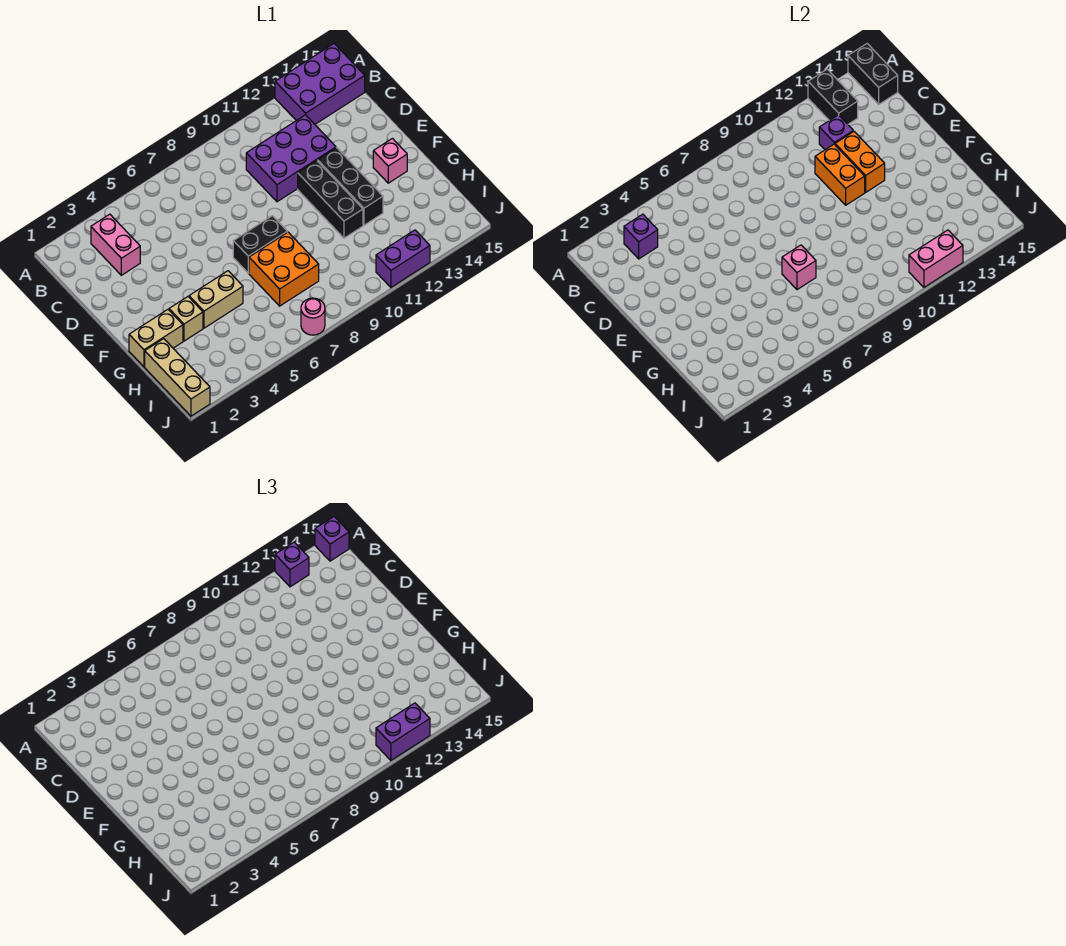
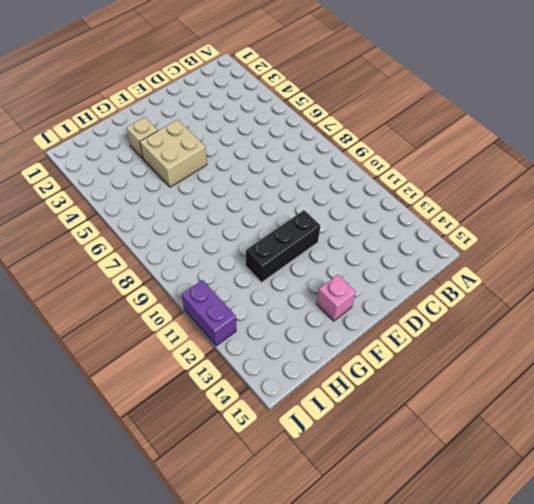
tan brick F4:G5 level 1 -> tan brick G4:G5 level 1
none -> purple brick A13:B15 level 1
none -> pink brick B3:C3 level 1
none -> purple brick C10:D12 level 1

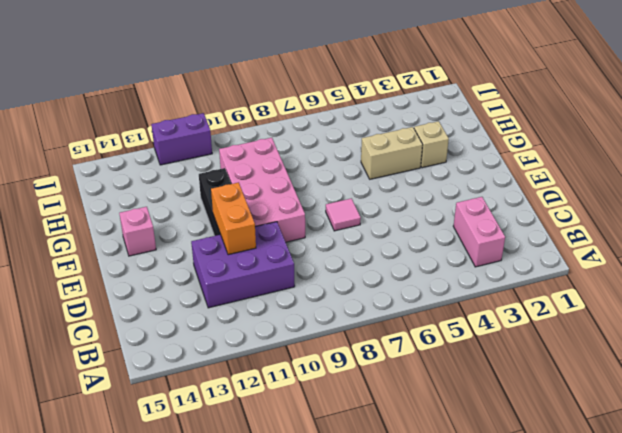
pink tile E7 level 1 -> none
pink brick E9:H10 level 1 -> none
none -> purple brick A13:B15 level 1
none -> black brick E12:G12 level 1
none -> black brick F7:F8 level 1

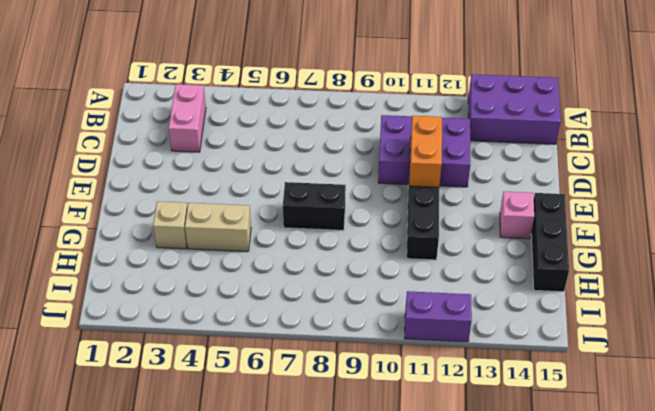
black brick F15:H15 level 1 -> black brick E12:G12 level 1
none -> tan brick G1:G2 level 1
none -> orange brick G7:H8 level 1
none -> tan brick H1:J1 level 1

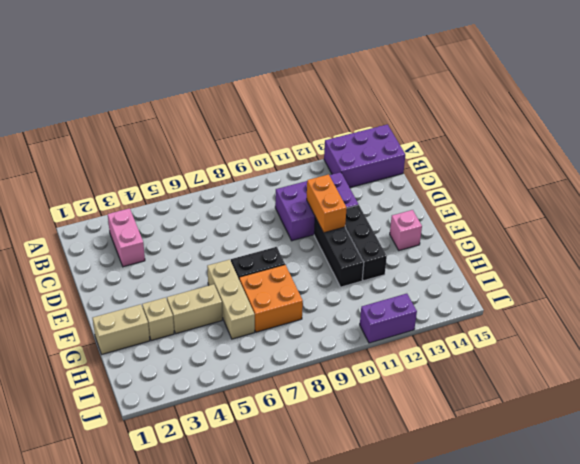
tan brick F6:H6 level 1 -> tan brick H1:J1 level 1
none -> pink round brick J7 level 1
none -> black brick A13:B13 level 2
none -> black brick A15:B15 level 2

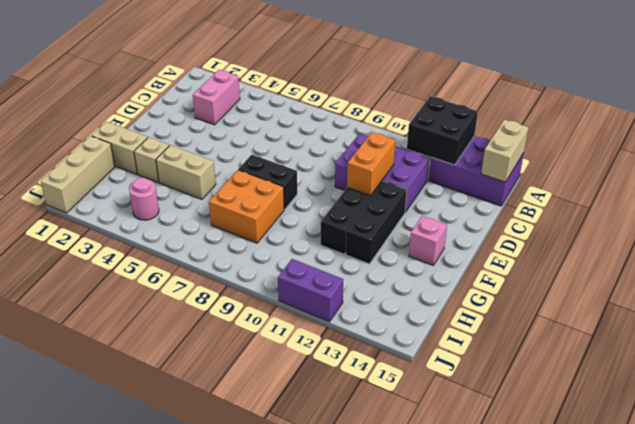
black brick A12:B13 level 2 -> black brick A13:B13 level 2
tan brick A15:B15 level 2 -> black brick A15:B15 level 2
pink round brick I4 level 1 -> pink round brick J7 level 1
none -> purple brick B3 level 2
none -> purple brick C12 level 2
none -> orange brick D12:E12 level 2

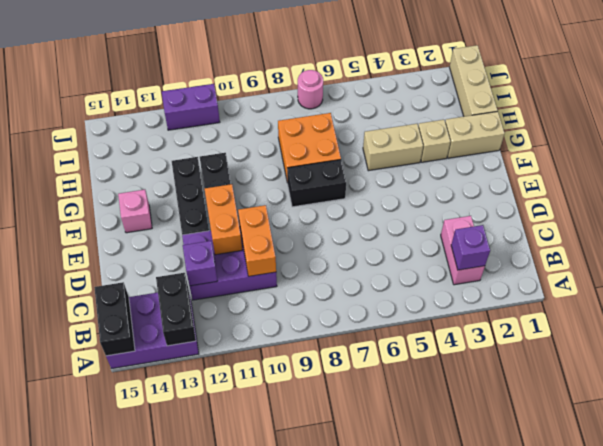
orange brick C10:D10 level 2 -> orange brick D12:E12 level 2
none -> pink brick G7 level 2
none -> pink brick J11:J12 level 2
none -> purple brick A13 level 3

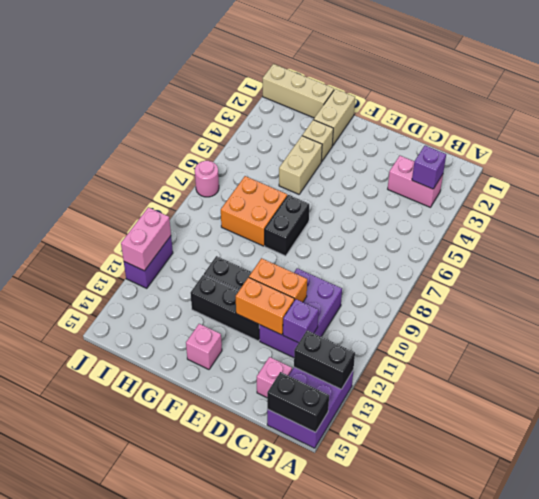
pink brick C14 level 1 -> pink brick G7 level 2
none -> purple brick A13 level 3
none -> purple brick A15 level 3
none -> purple brick J11:J12 level 3

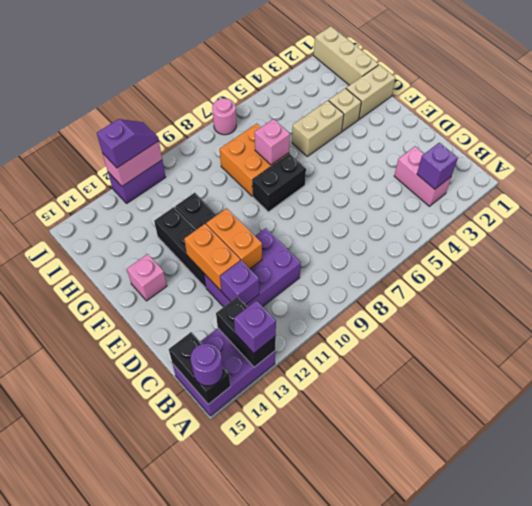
purple round brick A15 level 3 -> purple brick A15 level 3
purple slope J11:J12 level 3 top 12 -> purple brick J11:J12 level 3

